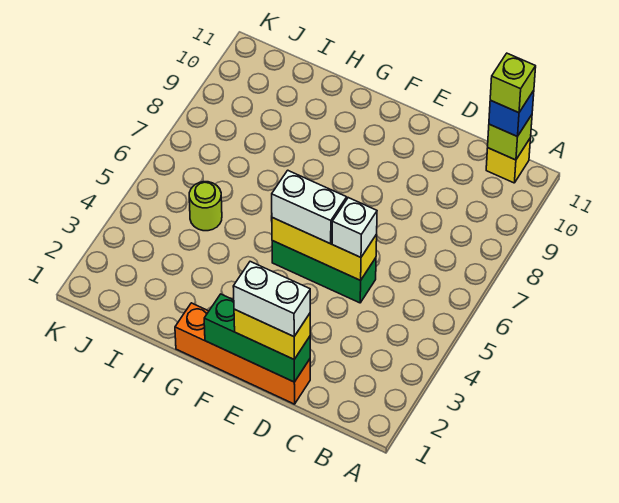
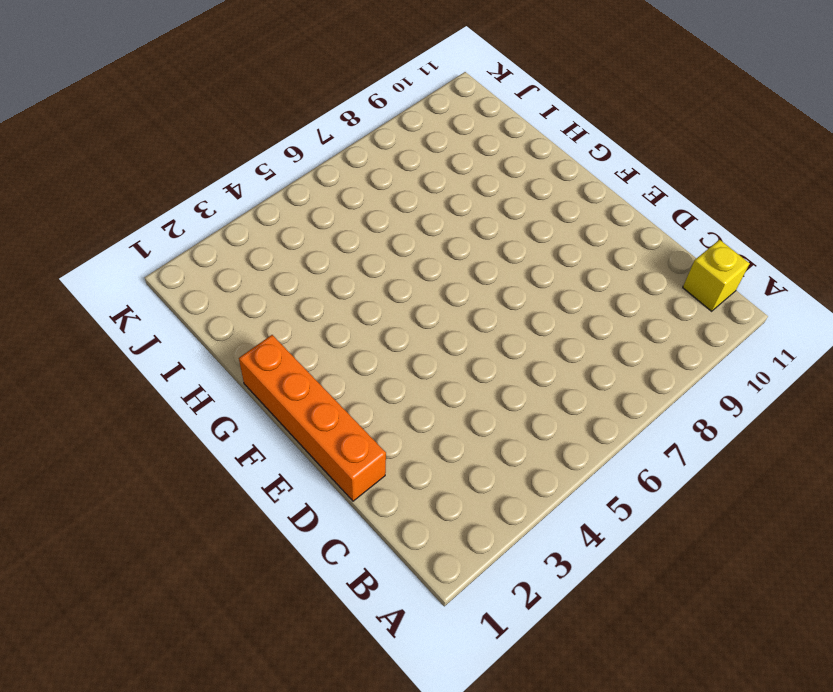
none -> green brick D5:F5 level 1
none -> lime round brick I5 level 1
none -> lime brick B11 level 2

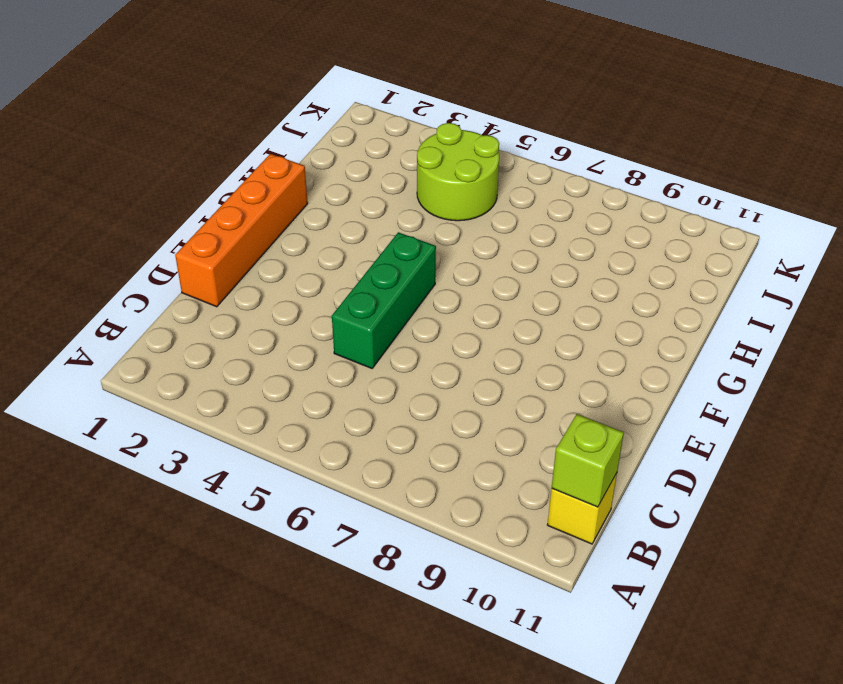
lime round brick I4:J5 level 1 -> lime round brick I5 level 1
none -> green brick D1:F1 level 2
none -> yellow brick D5:F5 level 2
none -> blue brick B11 level 3

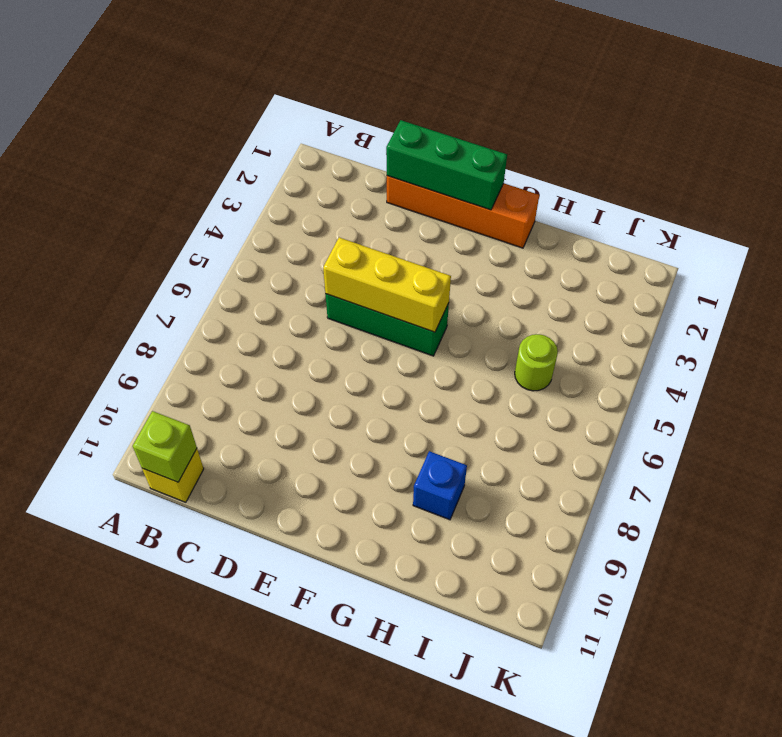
blue brick H9 level 1 -> blue brick B11 level 3
none -> yellow brick D1:E1 level 3
none -> white brick D5 level 3
none -> white brick E5:F5 level 3

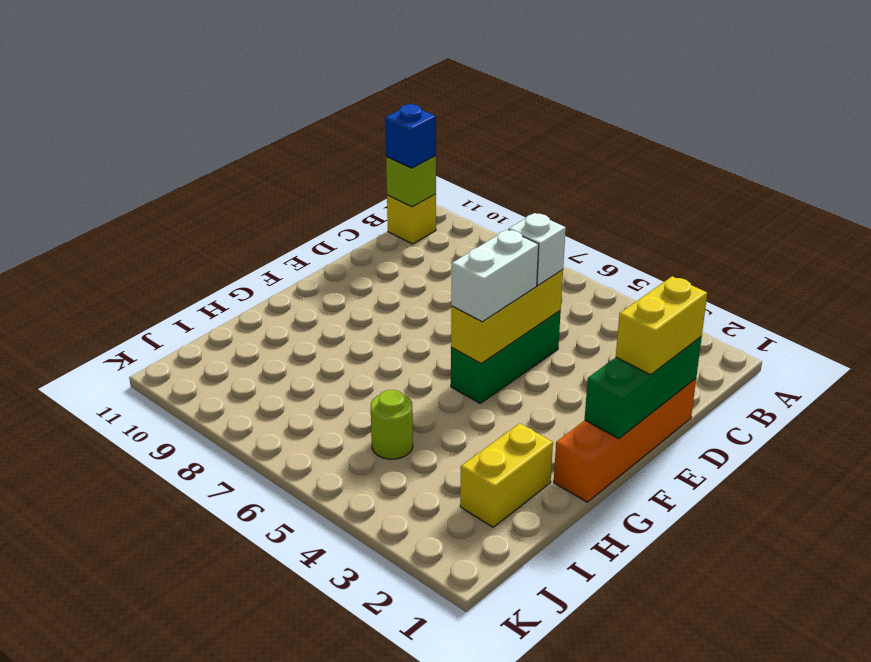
yellow brick H2:I2 level 1 -> none
none -> lime brick B11 level 4
none -> white brick D1:E1 level 4

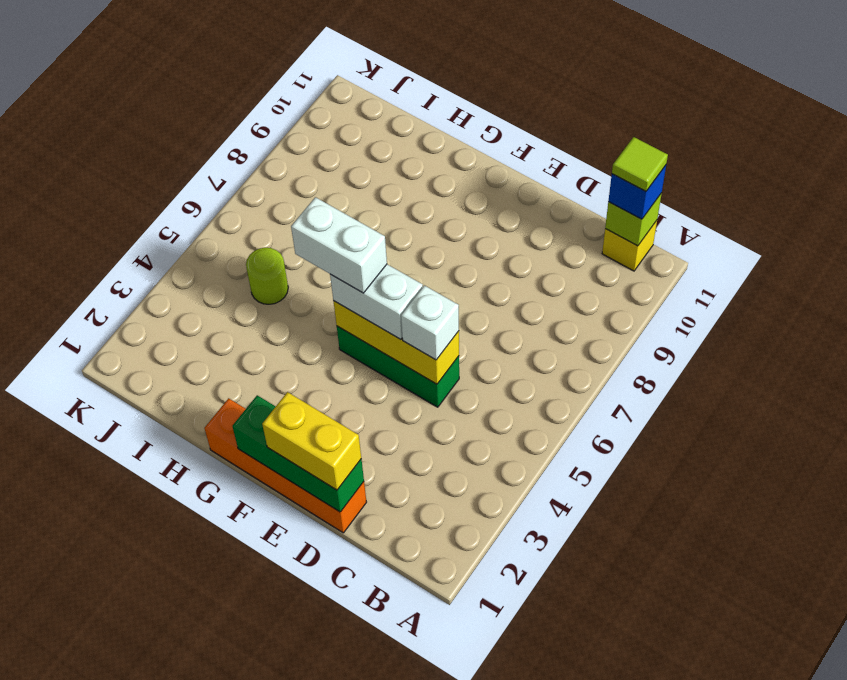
lime tile B11 level 4 -> lime brick B11 level 4
white brick F5:G5 level 4 -> white brick D1:E1 level 4

